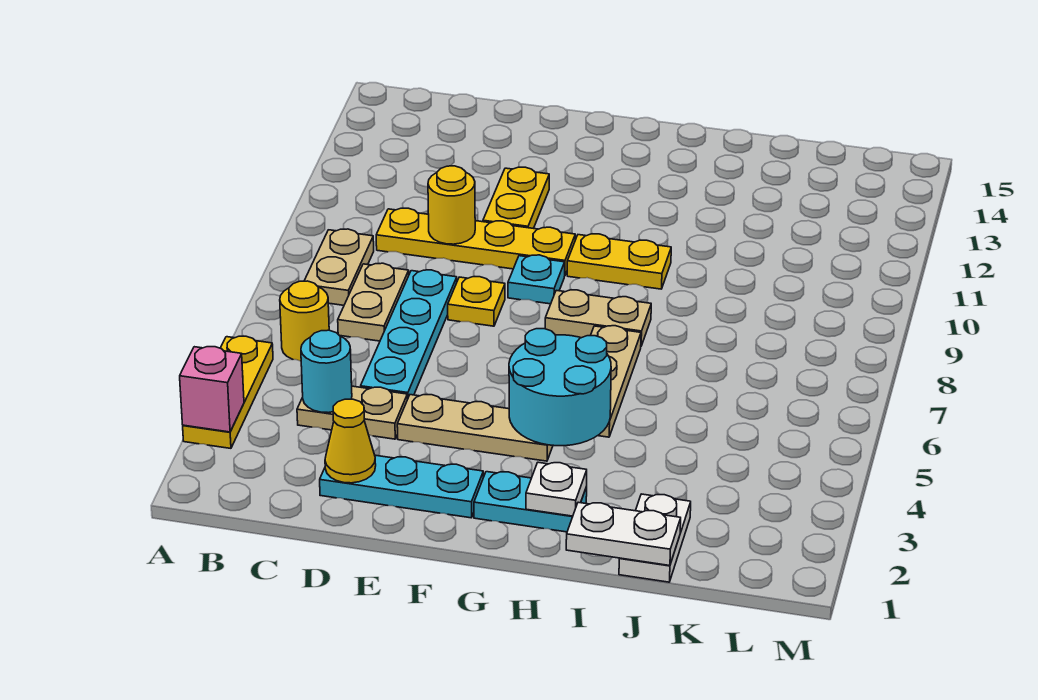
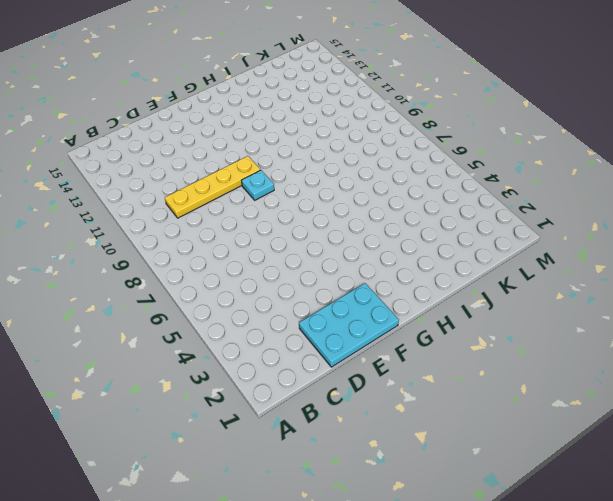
cyan plate D1:F2 level 1 -> cyan plate D2:F2 level 1
none -> yellow plate A3:A5 level 1
none -> yellow round brick B6 level 1
none -> tan plate B8:B9 level 1

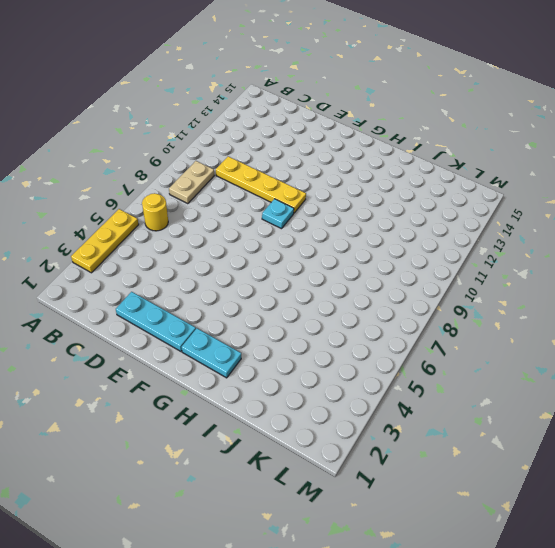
none -> tan plate C4:D4 level 1
none -> tan plate C7:C8 level 1
none -> cyan plate D5:D8 level 1

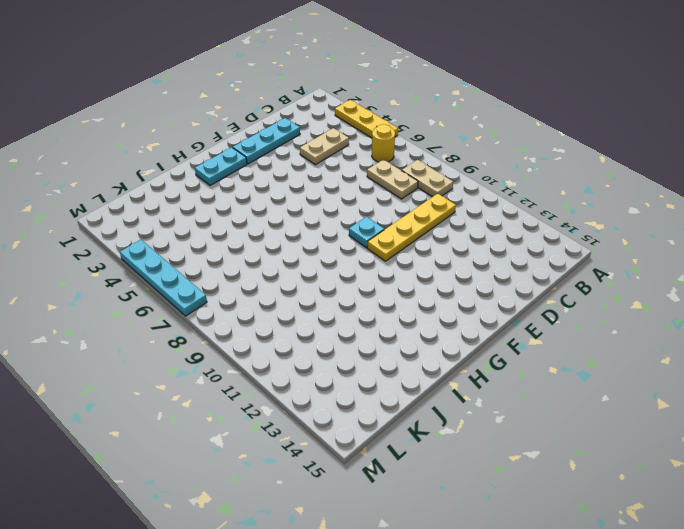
cyan plate M4:M7 level 1 -> cyan plate D5:D8 level 1
none -> tan plate E4:G4 level 1
none -> yellow plate E8 level 1
none -> yellow plate E11:E12 level 1

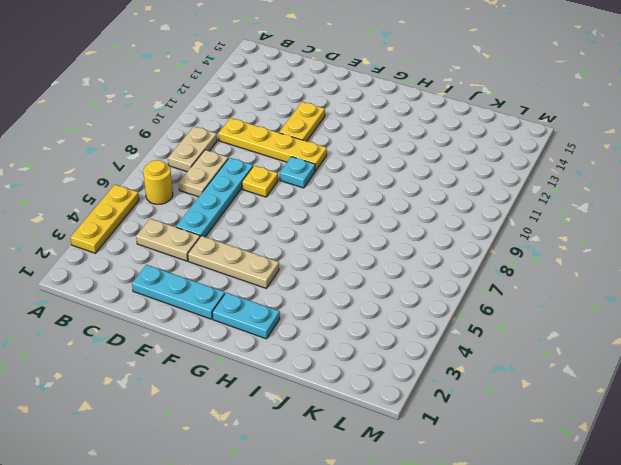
none -> tan plate G8:H8 level 1
none -> yellow plate G10:H10 level 1
none -> tan plate H5:H7 level 1

